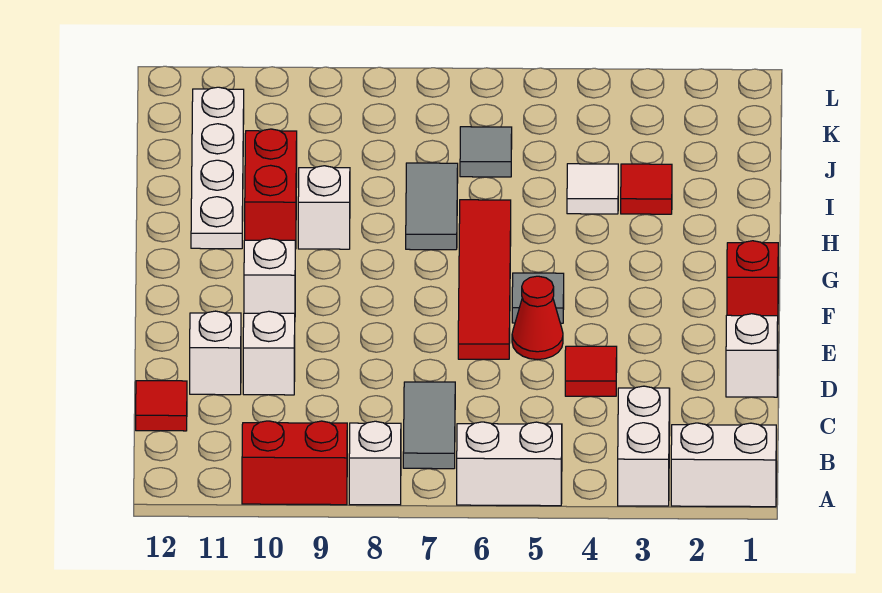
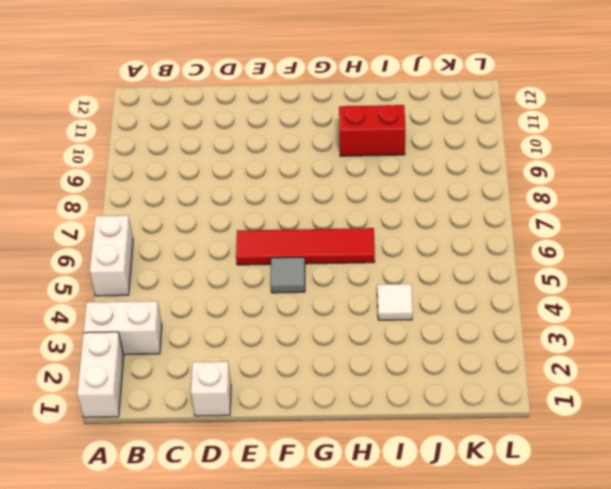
none -> white brick A8 level 1
none -> red brick A9:A10 level 1
none -> grey tile B7:C7 level 1

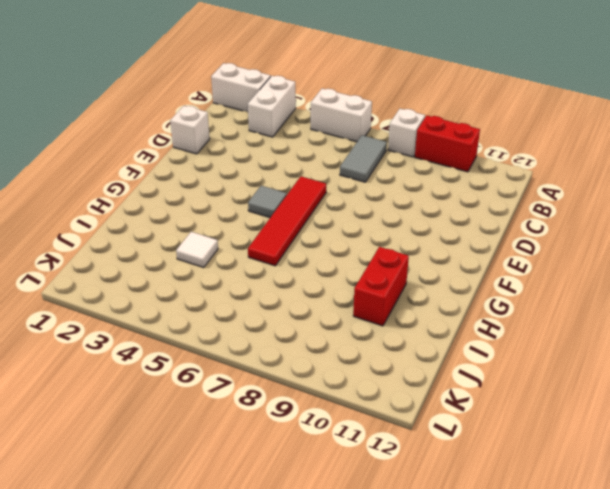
none -> red tile C12 level 1
none -> red tile D4 level 1
none -> white brick D10 level 1

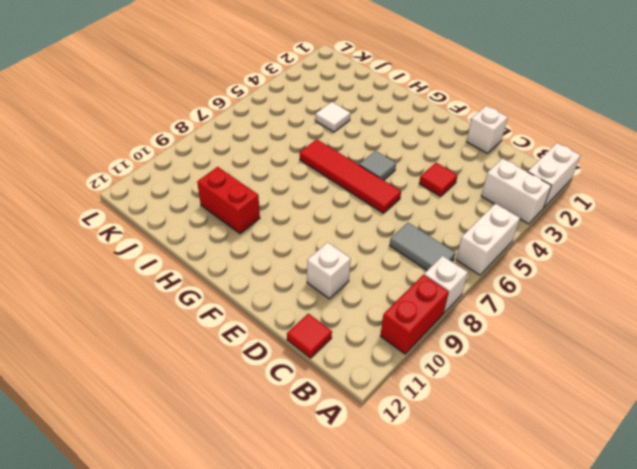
none -> white brick D11 level 1
none -> red cone E5 level 1
none -> red brick F1 level 1

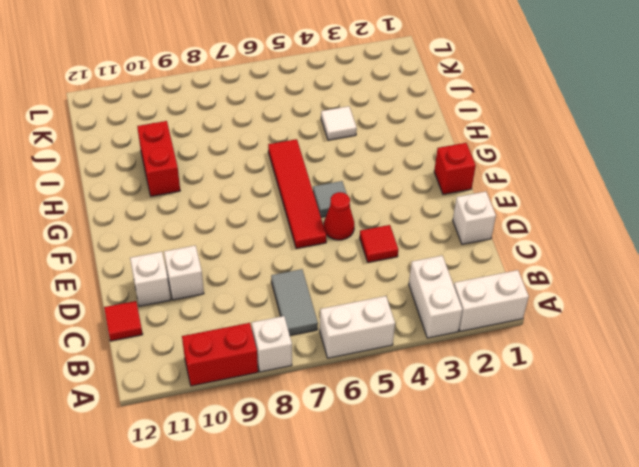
none -> white brick F10 level 1
none -> grey tile H7:I7 level 1
none -> white brick H9 level 1

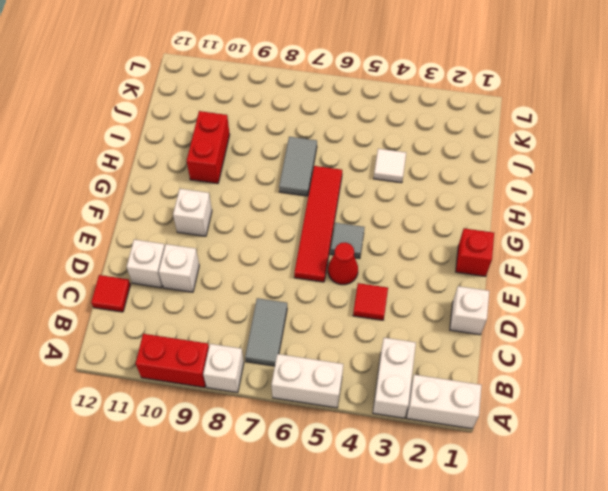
none -> white brick H9 level 1
none -> white plate H11:K11 level 1
none -> red tile I3 level 1

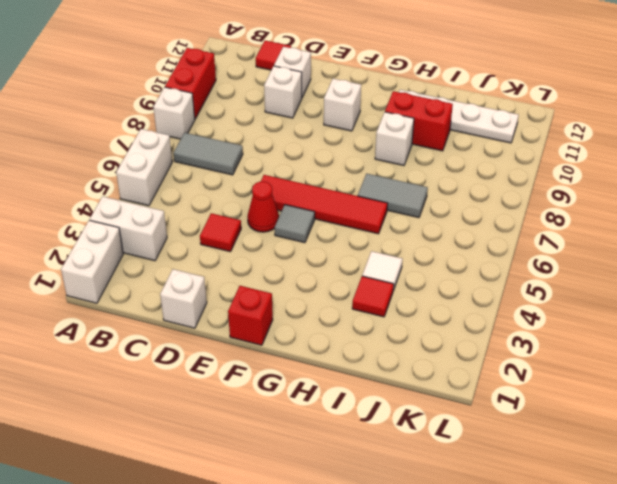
none -> grey tile J6 level 1

